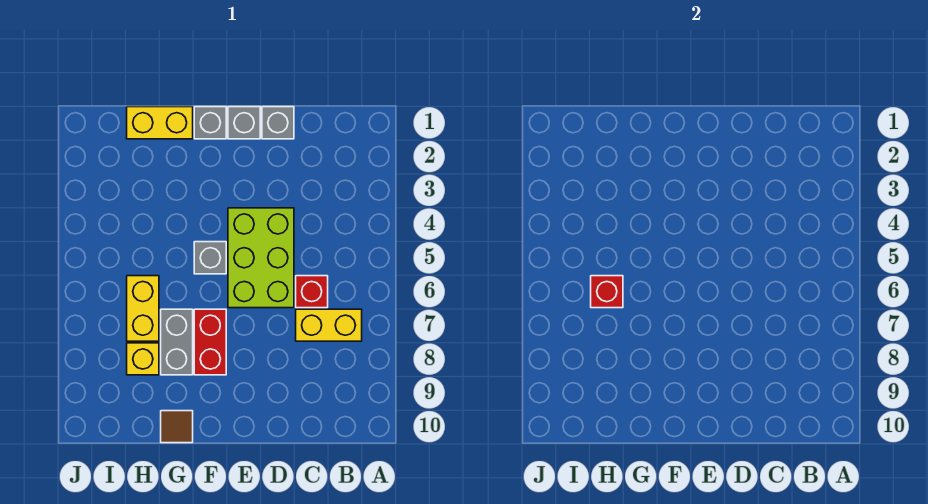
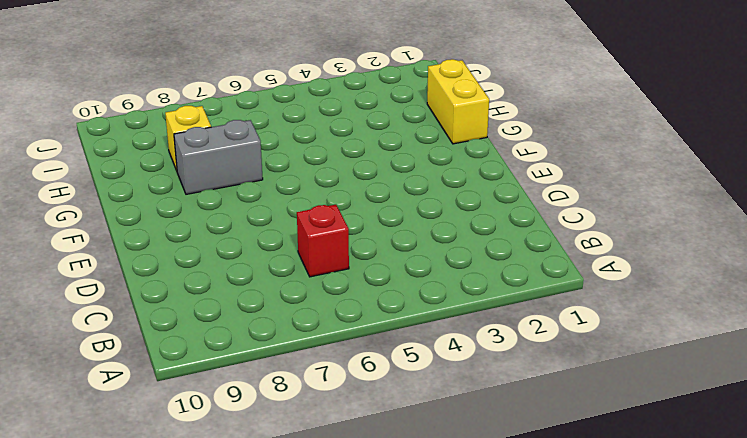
none -> yellow brick B7:C7 level 1
none -> grey brick D1 level 1
none -> lime brick D4:E6 level 1

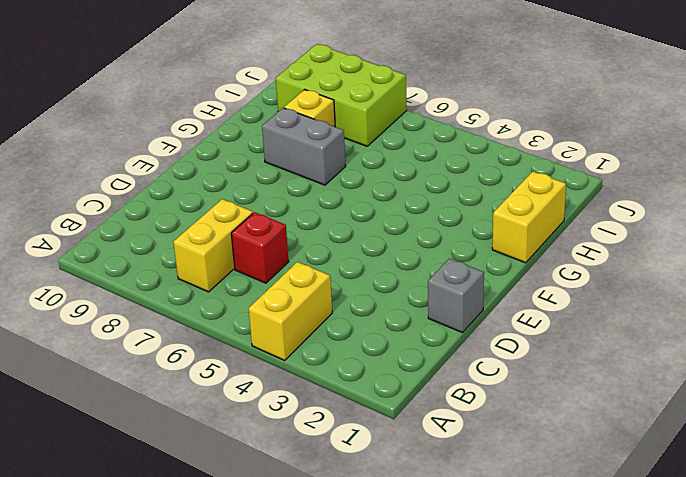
yellow brick A4:B4 level 1 -> yellow brick H6:H7 level 1
lime brick I7:J9 level 1 -> lime brick D4:E6 level 1
none -> grey brick E1 level 1
none -> grey brick F1 level 1
none -> grey brick F5 level 1

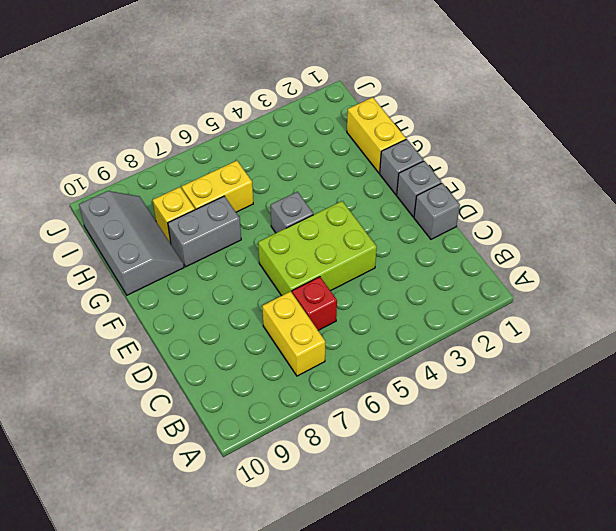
grey slope G9:I10 level 1 top 10 -> brown tile G10 level 1
none -> red brick F7:F8 level 1
none -> red brick H6 level 2

